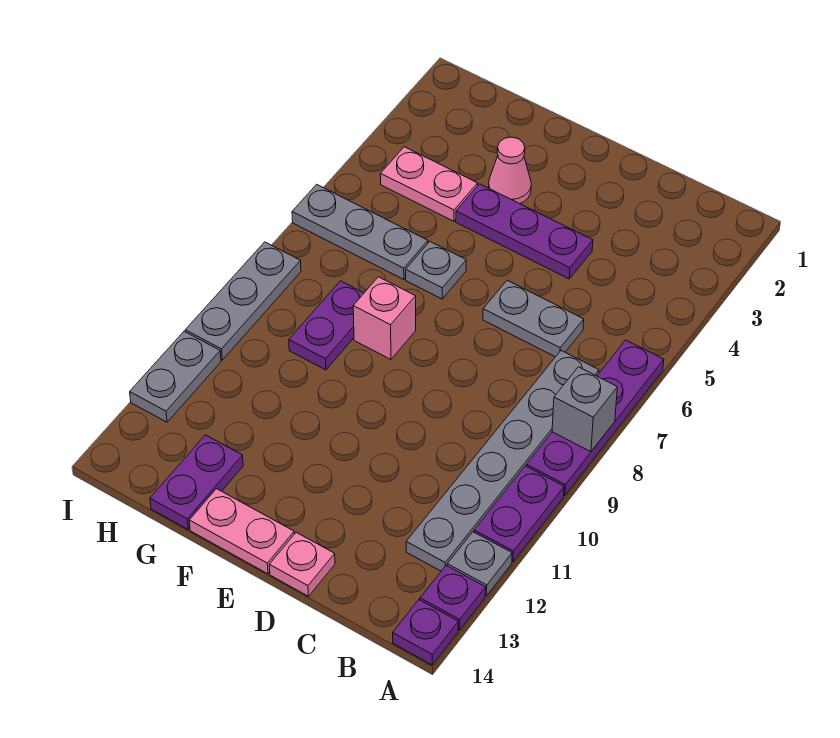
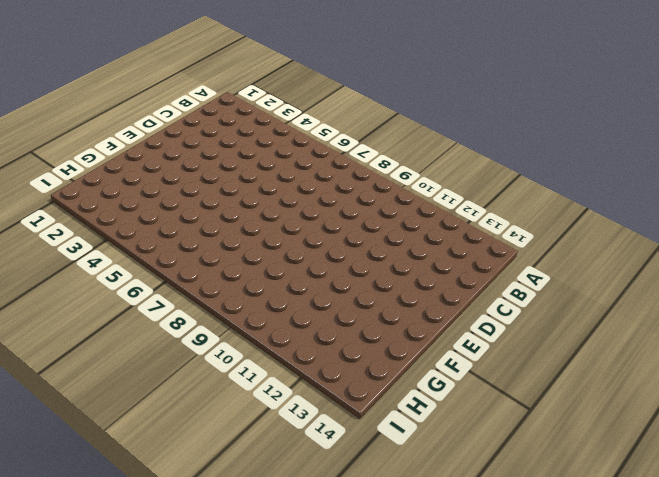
none -> purple plate A6:A9 level 1
none -> purple plate A10:A11 level 1
none -> grey plate A12 level 1

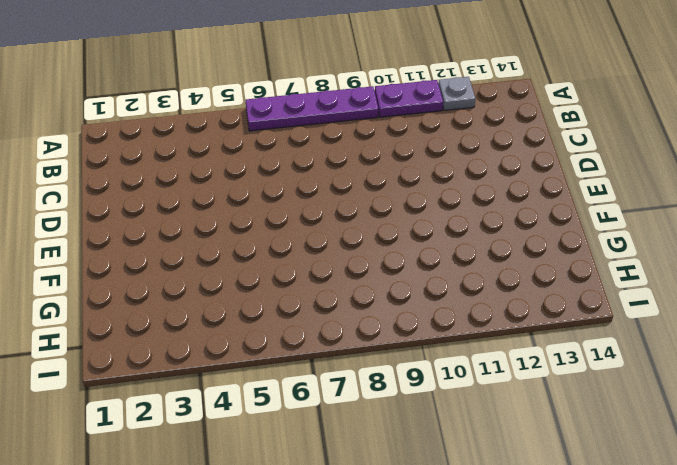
none -> purple plate A13 level 1
none -> purple plate A14 level 1
none -> grey plate B7:B12 level 1

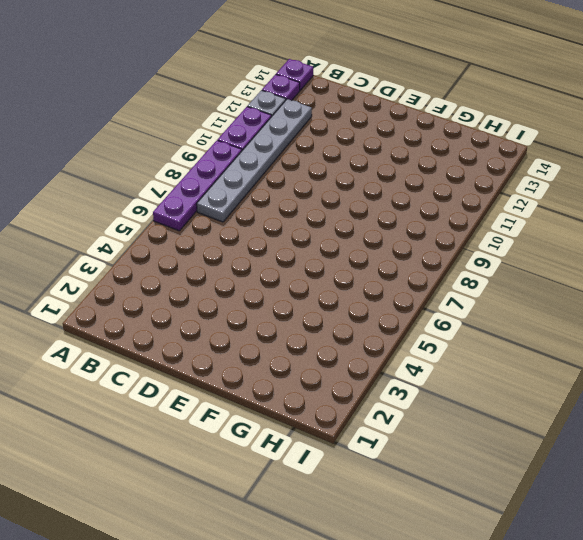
none -> grey plate C6:D6 level 1
none -> purple plate D4:F4 level 1
none -> pink plate D14 level 1

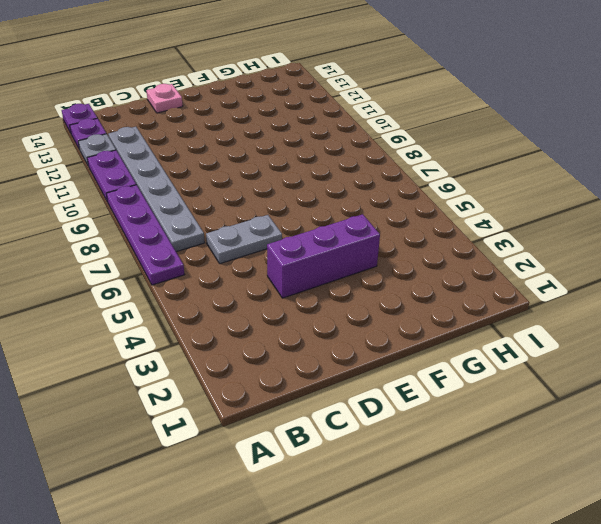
purple brick D4:F4 level 1 -> purple plate D4:F4 level 1
none -> pink plate E14:F14 level 1
none -> pink cone F3 level 1
none -> grey plate F6 level 1

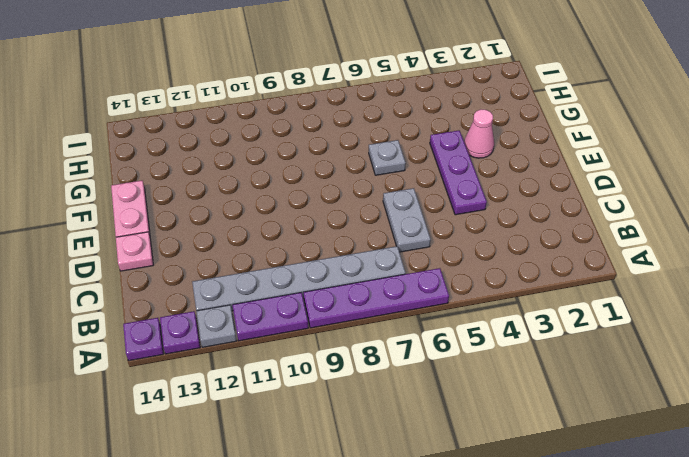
none -> pink brick F8 level 1
none -> pink plate G4:H4 level 1
none -> grey plate G6:I6 level 1

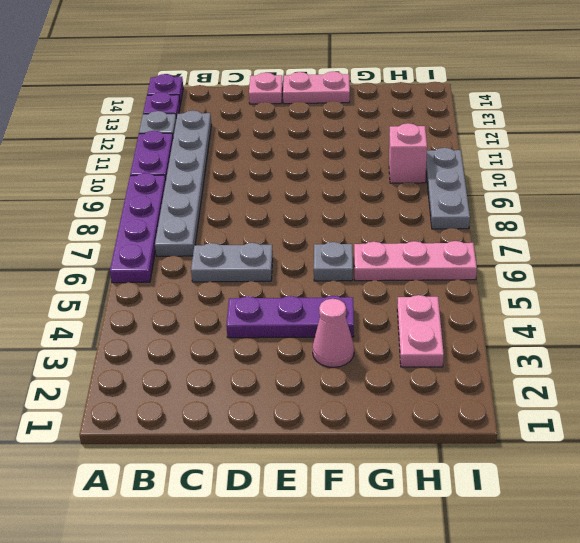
pink plate G6:I6 level 1 -> grey plate G6:I6 level 1
pink plate H3:H4 level 1 -> pink plate G4:H4 level 1
pink brick H10 level 1 -> pink brick F8 level 1
none -> purple plate G8:G9 level 1
none -> purple plate G13:G14 level 1
none -> grey plate I11:I12 level 1

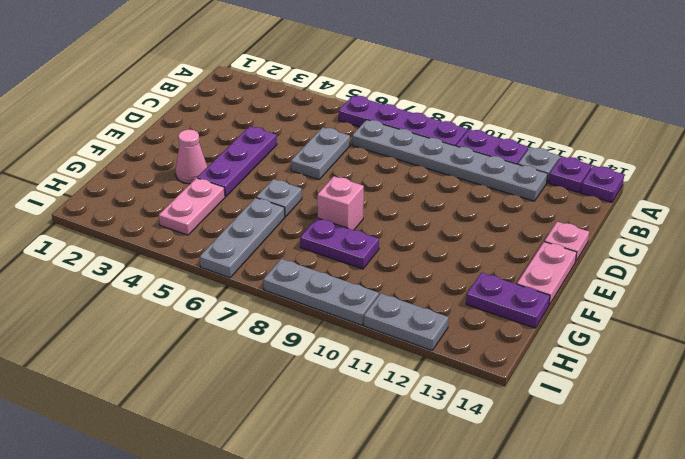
none -> grey brick A8 level 2

